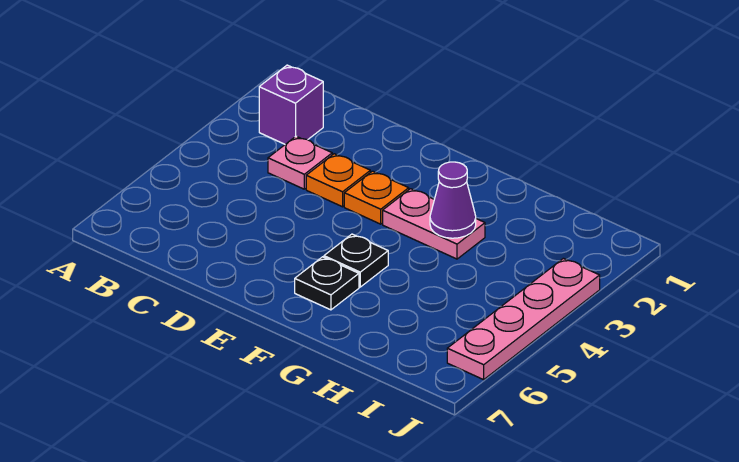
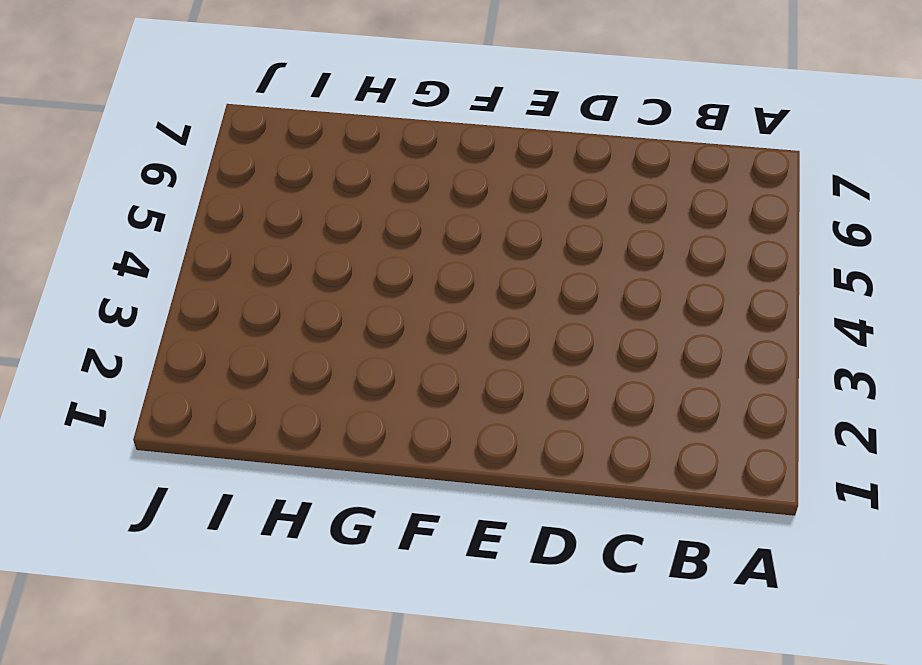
none -> purple brick B2 level 1
none -> pink plate C3 level 1

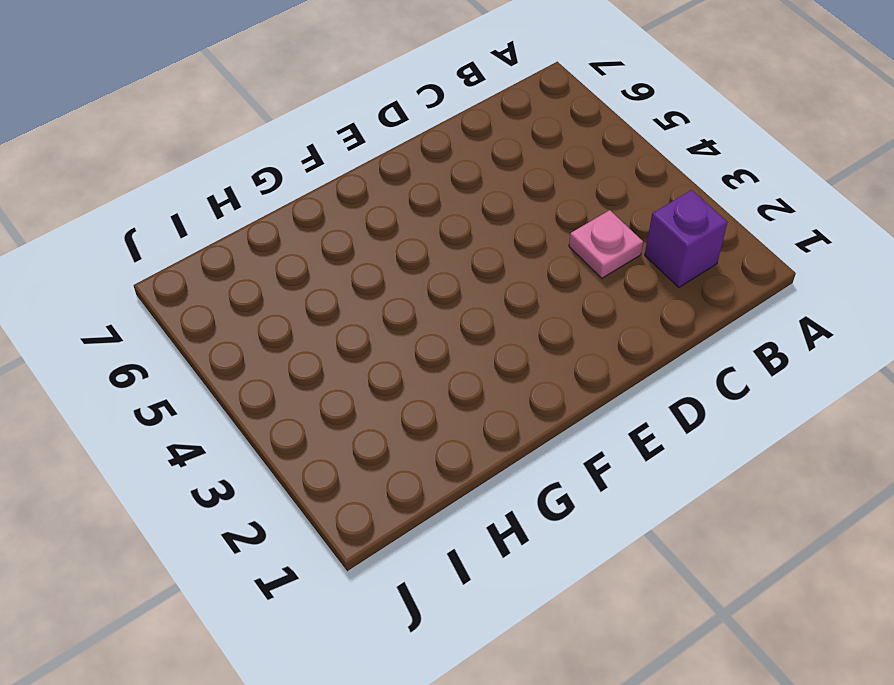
none -> orange plate D3 level 1
none -> orange plate E3 level 1

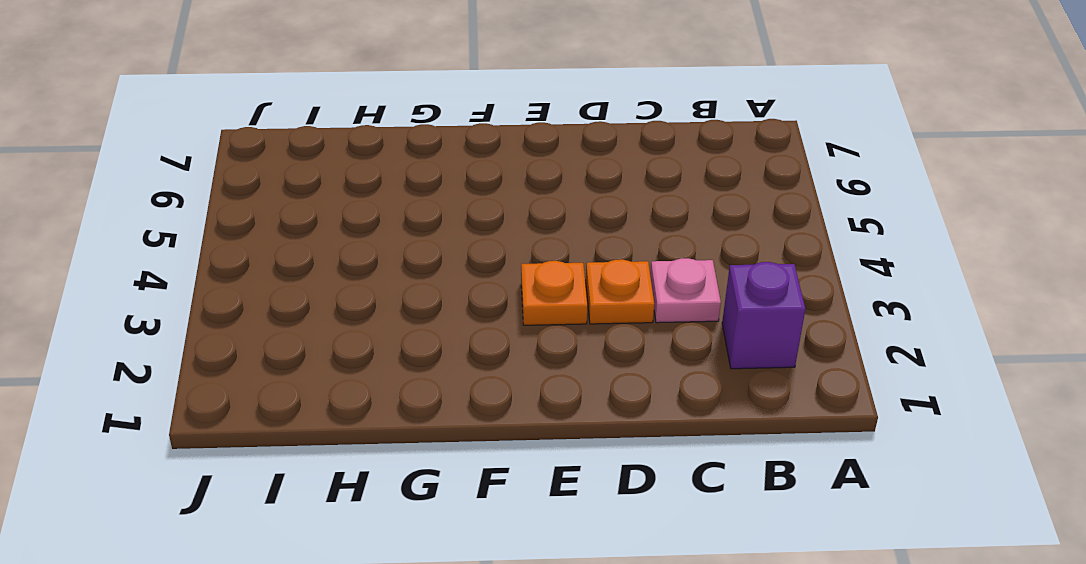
none -> pink plate F3:G3 level 1
none -> black plate F5 level 1

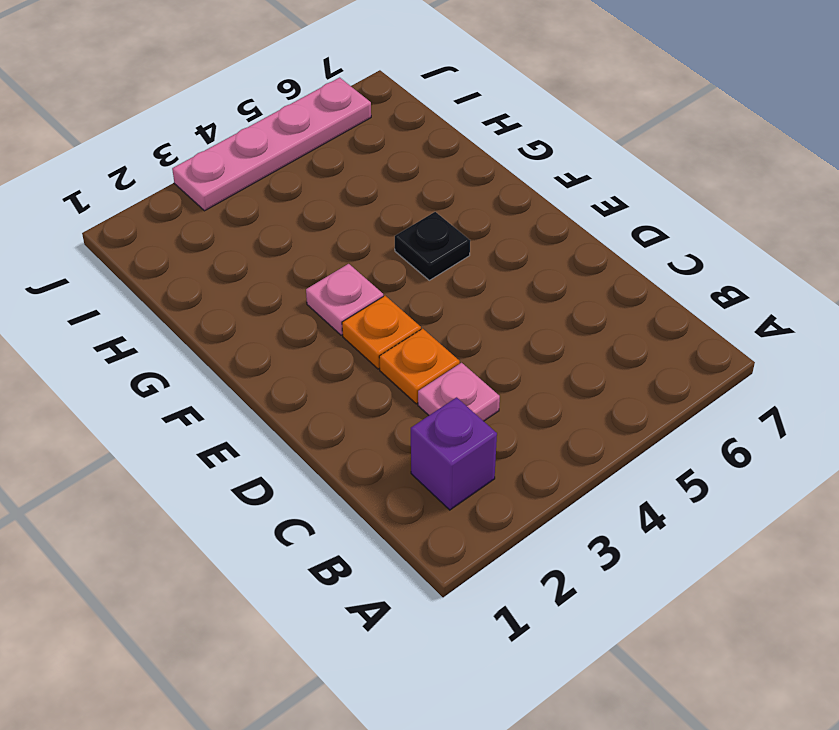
pink plate F3 level 1 -> pink plate F3:G3 level 1
none -> black plate F6 level 1
none -> purple cone G3 level 2

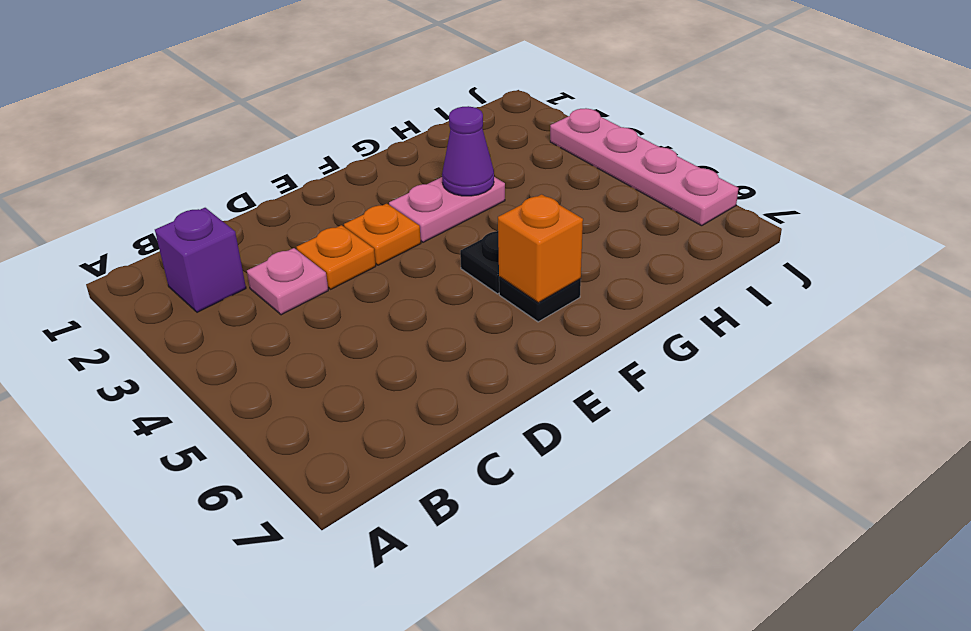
orange brick F6 level 2 -> none

